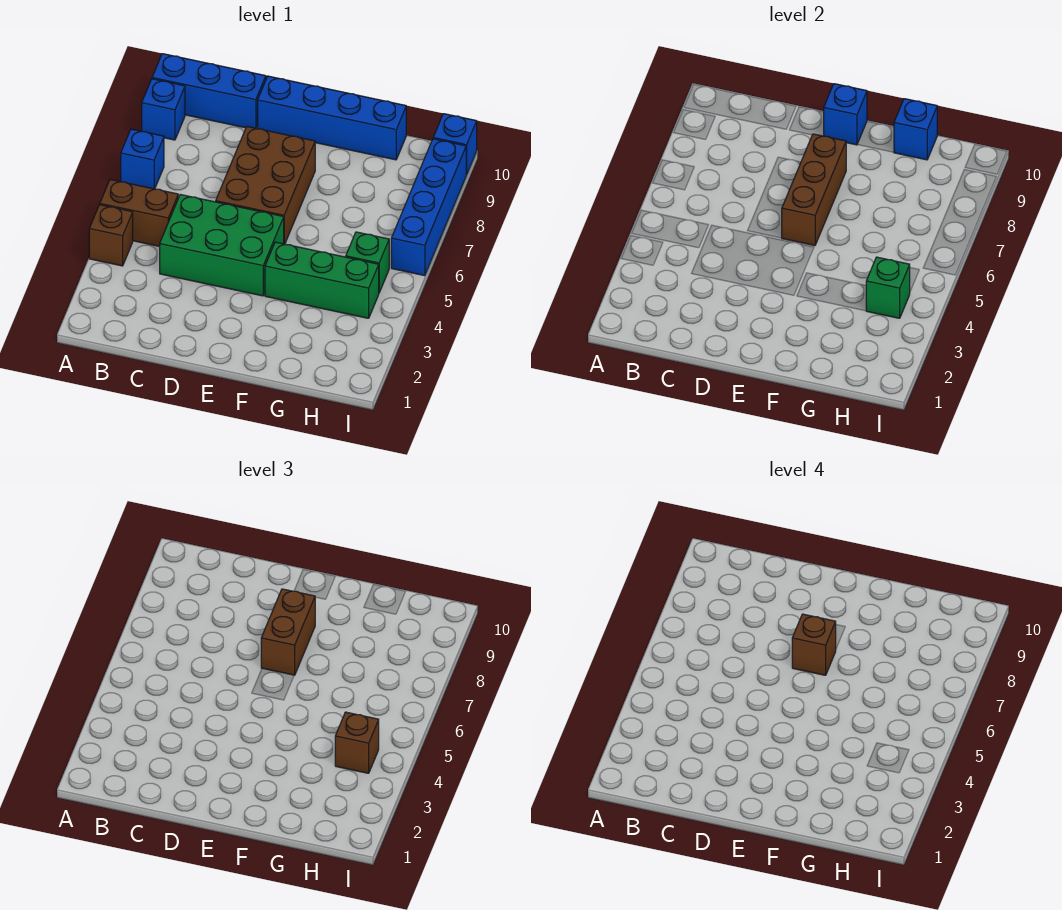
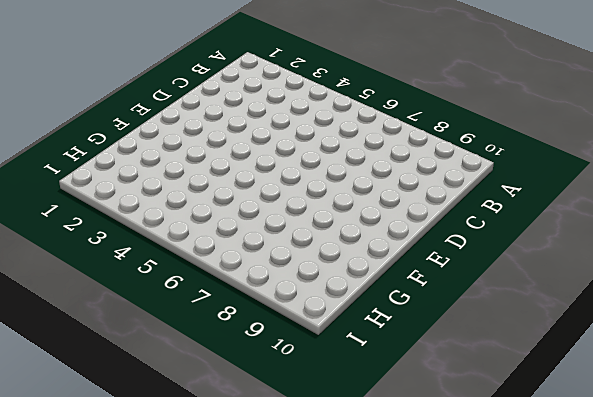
none -> brown brick A4 level 1
none -> brown brick A5:B5 level 1
none -> blue brick A7 level 1

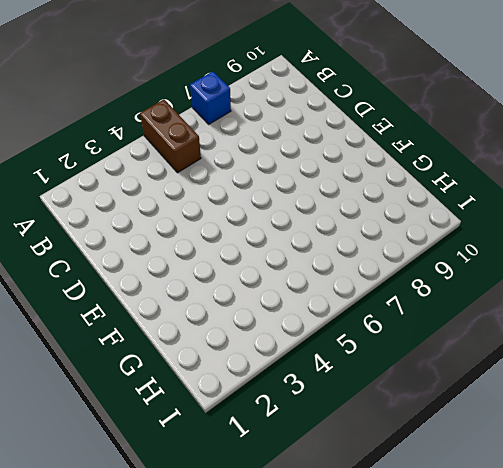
none -> brown brick A4 level 1
none -> blue brick A9 level 1
none -> blue brick A10:C10 level 1

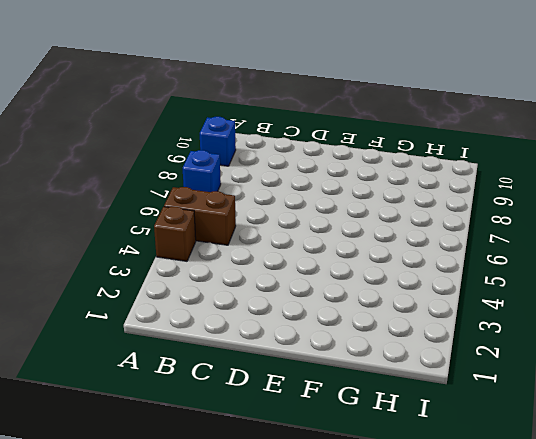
none -> blue brick A10:C10 level 1
none -> green brick C4:E5 level 1
none -> brown brick D6:E8 level 1

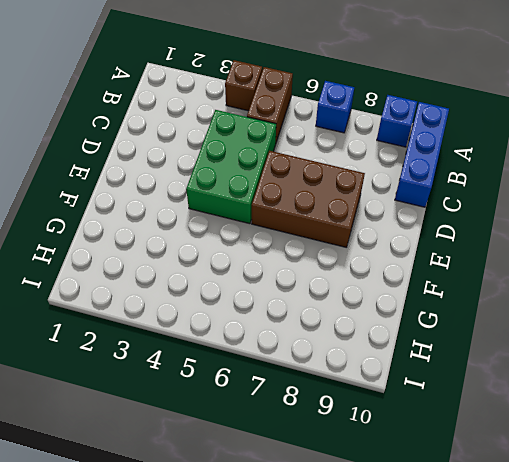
none -> blue brick D10:G10 level 1
none -> green brick F4:H4 level 1
none -> green brick H5 level 1

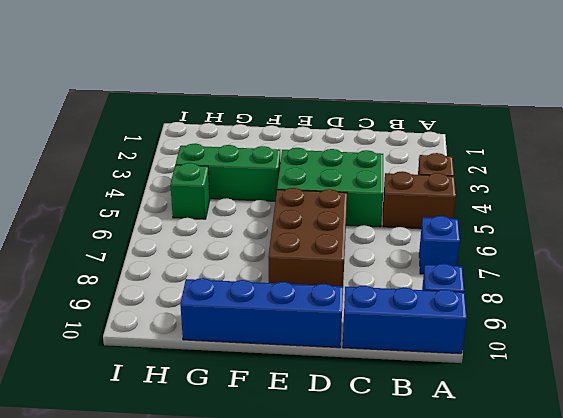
none -> blue brick I6:I9 level 1
none -> blue brick I10 level 1
none -> brown brick E6:E8 level 2

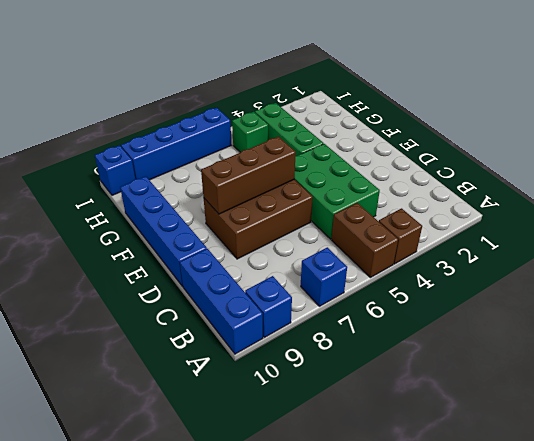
none -> blue brick E10 level 2
none -> blue brick G10 level 2
none -> green brick H4 level 2

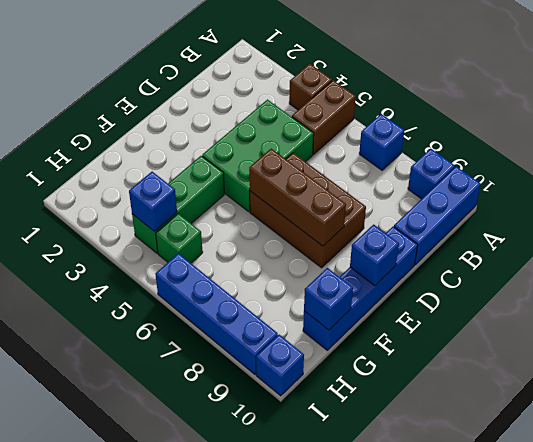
blue brick H4 level 2 -> green brick H4 level 2
none -> brown brick E7:E8 level 3
none -> brown brick H4 level 3
none -> brown brick E7 level 4

